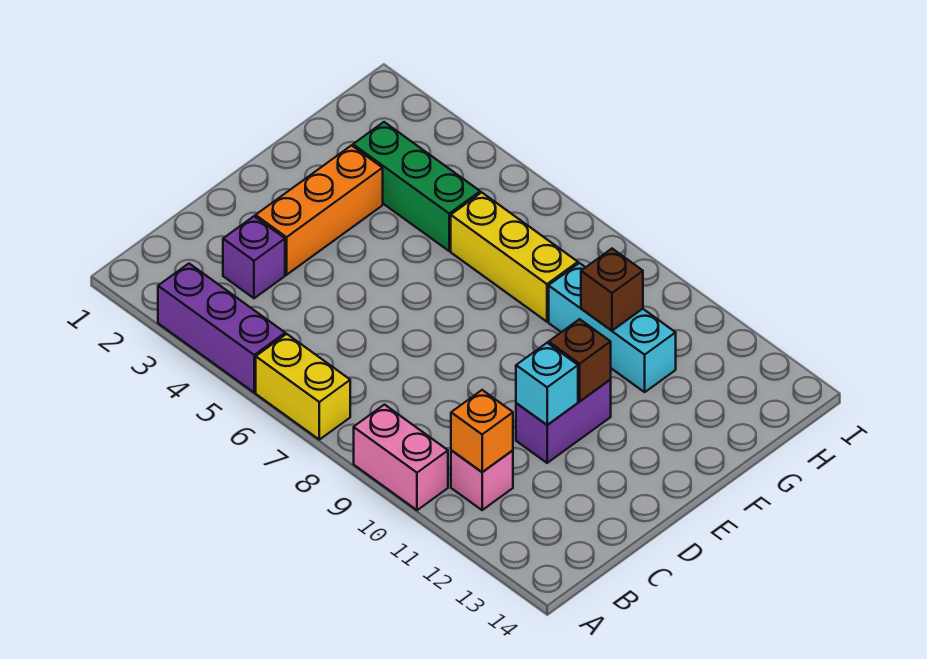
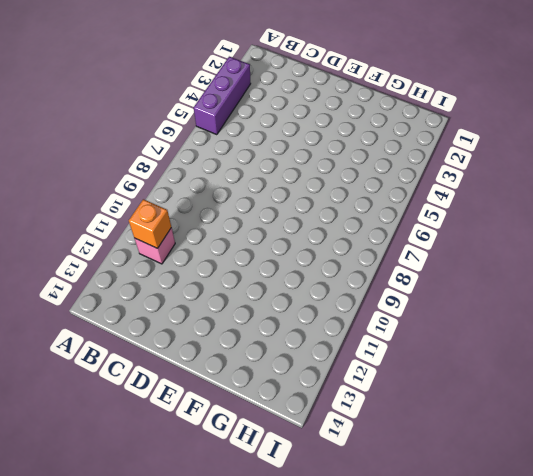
none -> yellow brick A6:A7 level 1
none -> pink brick A9:A10 level 1
none -> purple brick C3 level 1

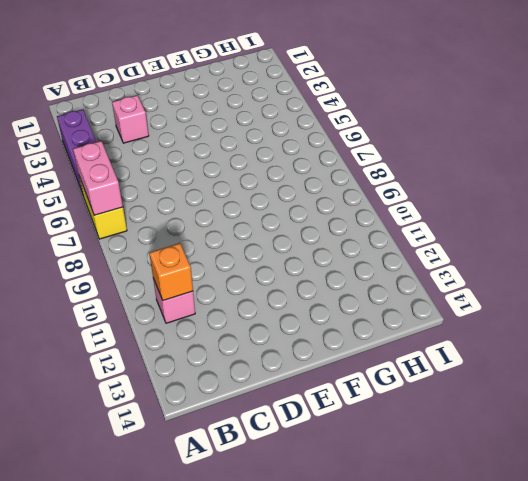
pink brick A6:A7 level 2 -> pink brick A9:A10 level 1
pink brick C3 level 1 -> purple brick C3 level 1
none -> orange brick D3:F3 level 1
none -> purple brick D11:E11 level 1
none -> green brick G3:G5 level 1

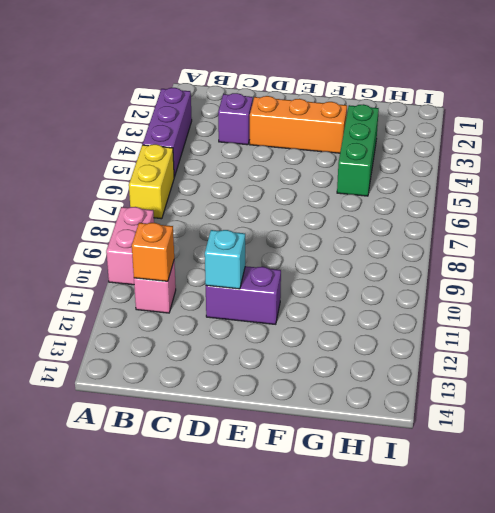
none -> yellow brick G6:G8 level 1
none -> cyan brick G9:G11 level 1
none -> brown brick E11 level 2

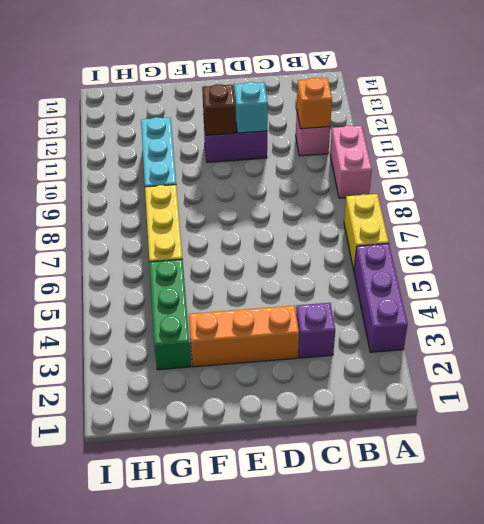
none -> brown brick G10 level 2

